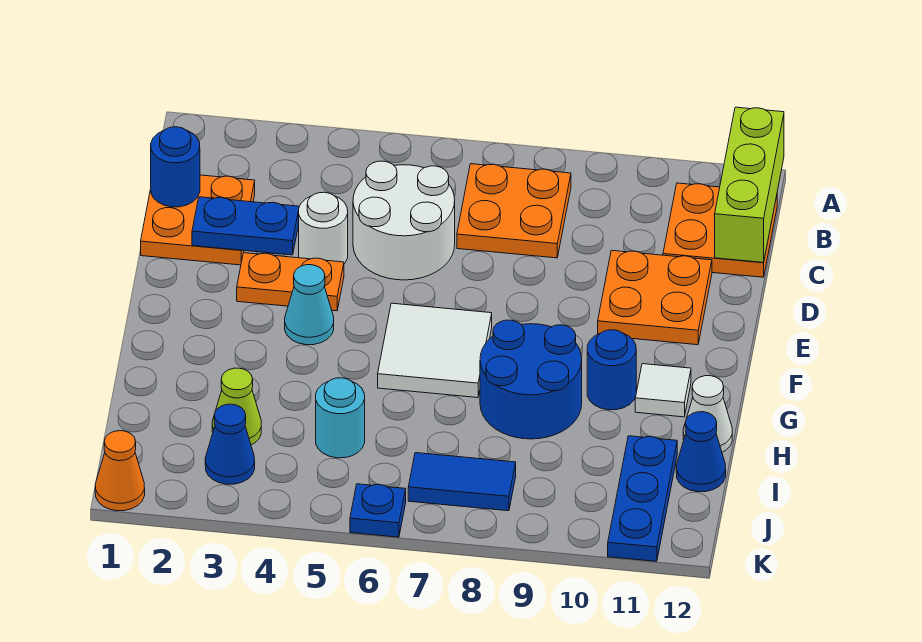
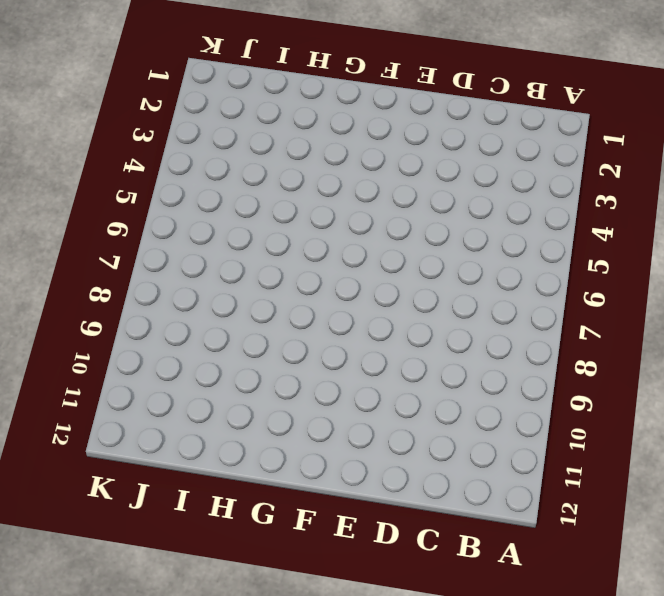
none -> orange plate B7:C8 level 1
none -> orange plate B11:C12 level 1
none -> orange plate C1:D2 level 1

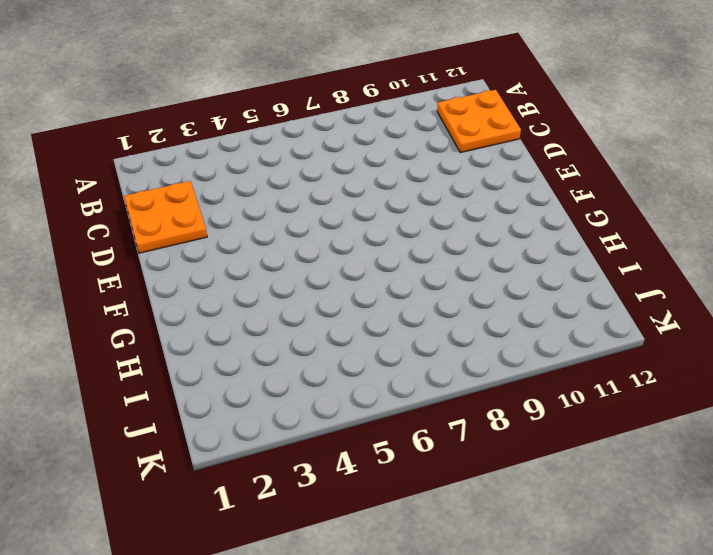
none -> orange plate B7:C8 level 1
none -> white round brick C5:D6 level 1
none -> white round brick D4 level 1

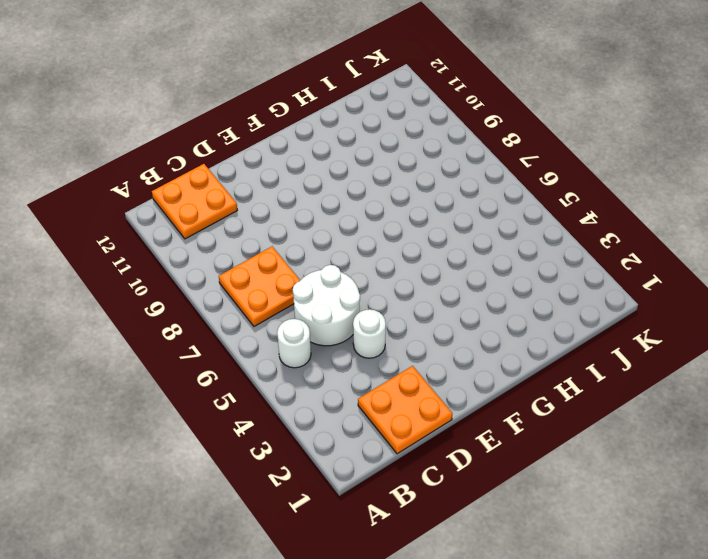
white round brick B5 level 1 -> none
none -> orange plate D10:E11 level 1
none -> orange plate E3:E4 level 1
none -> cyan cone F4 level 1

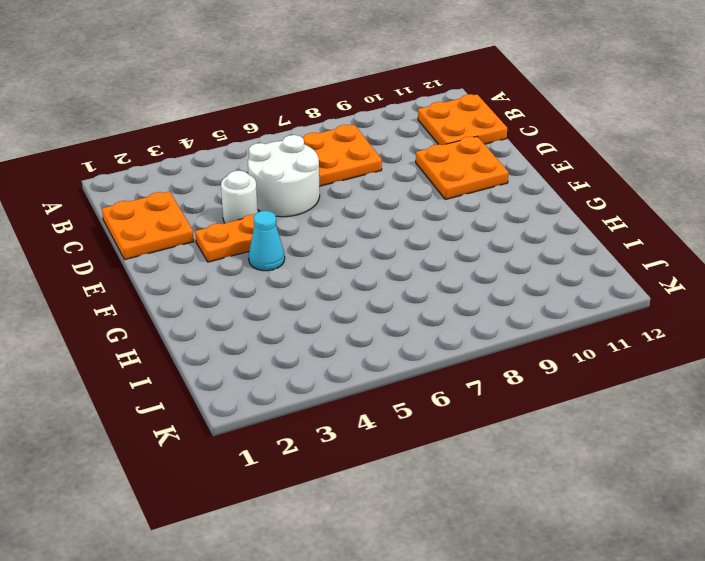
none -> white tile F6:G7 level 1
none -> blue round brick G8:H9 level 1
none -> blue round brick G10 level 1

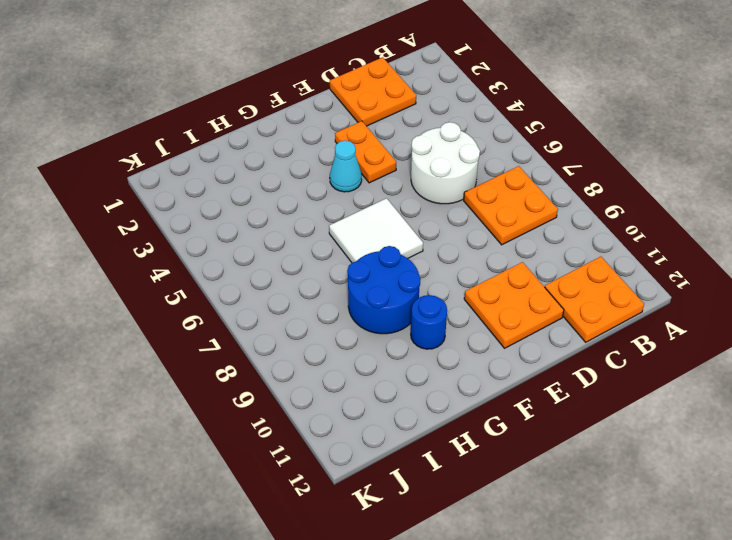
none -> white round brick D4 level 1
none -> white tile G11 level 1
none -> white cone H12 level 1

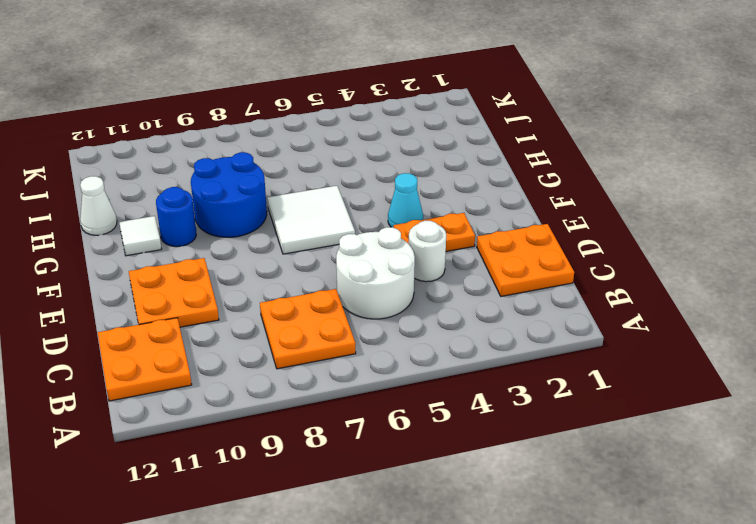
none -> lime cone I3 level 1
none -> cyan round brick I5 level 1
none -> blue plate I11:K11 level 1

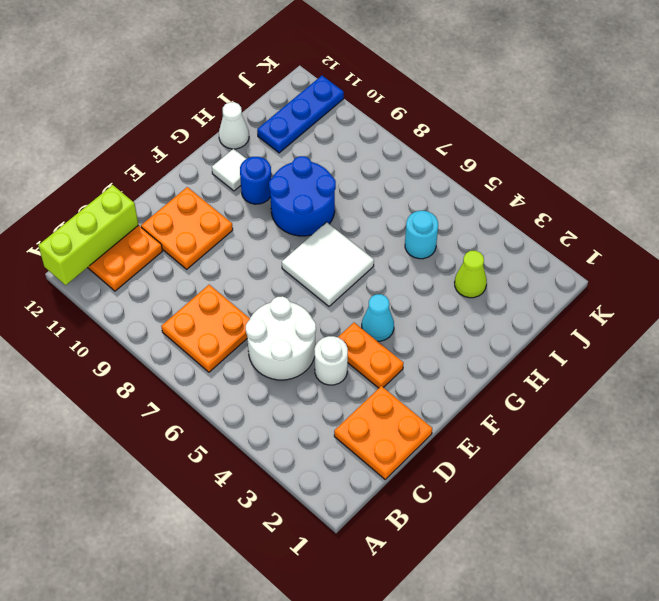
none -> blue cone I12 level 1
none -> blue cone J3 level 1
none -> blue tile J7:J8 level 1

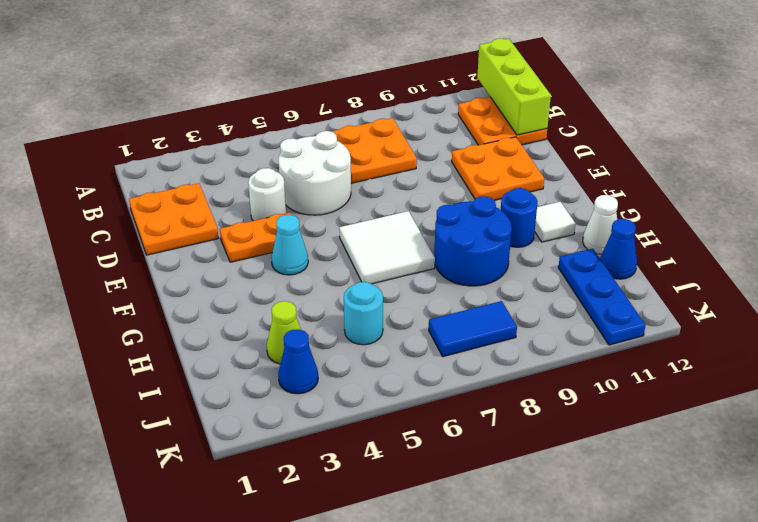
none -> orange cone K1 level 1
none -> blue plate K6 level 1
none -> blue round brick C1 level 2

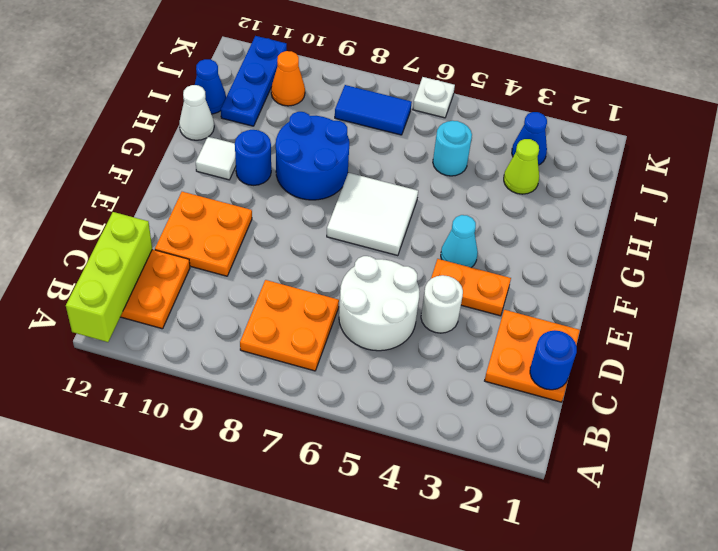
orange cone J10 level 1 -> orange cone K1 level 1
white plate K6 level 1 -> blue plate K6 level 1
none -> blue plate D2:D3 level 2

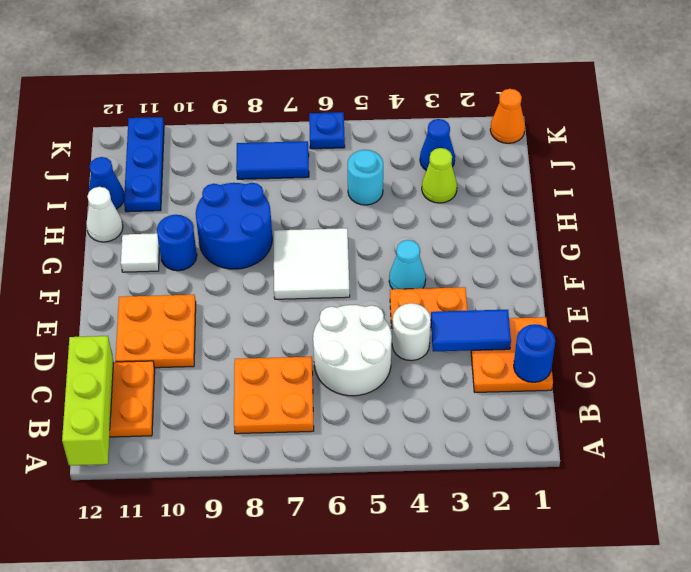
blue tile D2:D3 level 2 -> blue plate D2:D3 level 2

